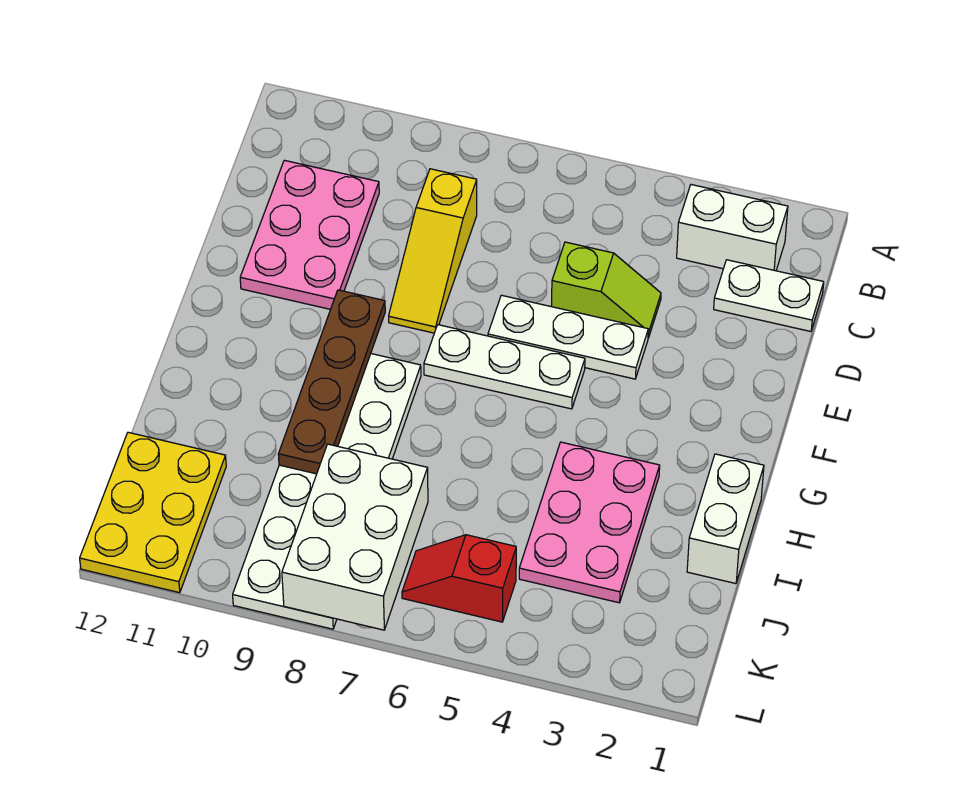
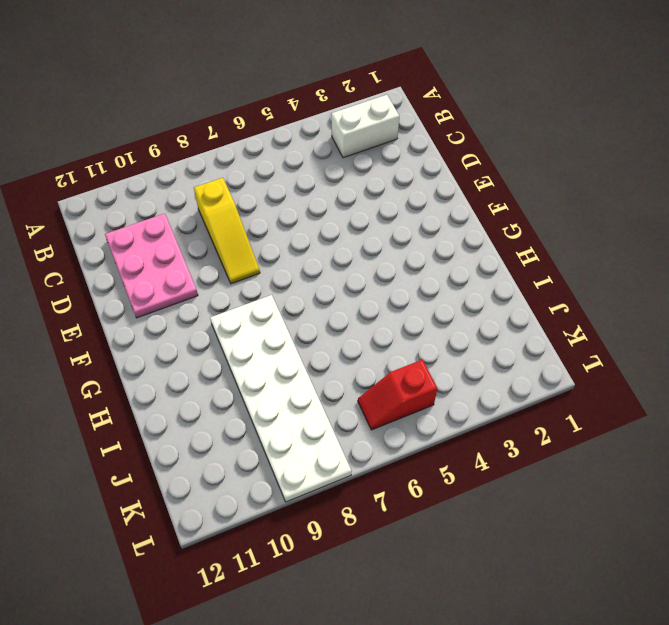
none -> white plate C1:C2 level 1
none -> lime slope D4:D5 level 1 top 5
none -> white plate E4:E6 level 1

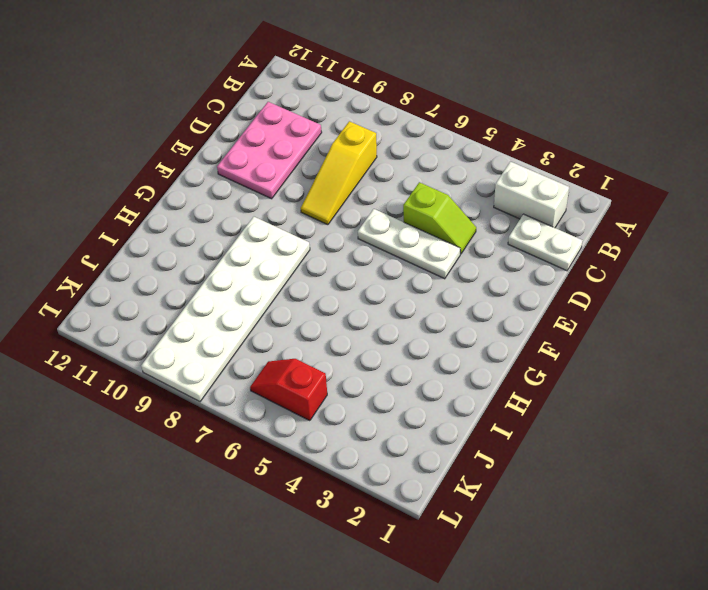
none -> white plate F5:F7 level 1
none -> white brick H1:I1 level 1
none -> pink plate H3:J4 level 1

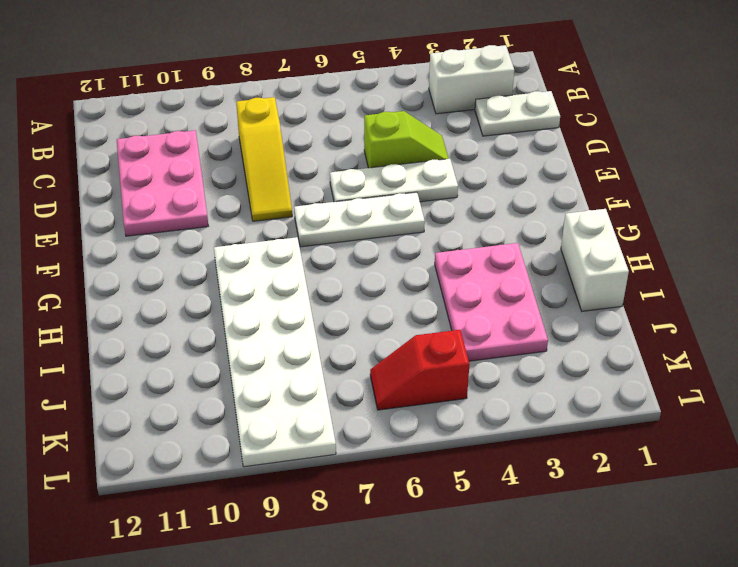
none -> yellow plate J11:L12 level 1
none -> brown plate F9:I9 level 2
none -> white brick J7:L8 level 2

